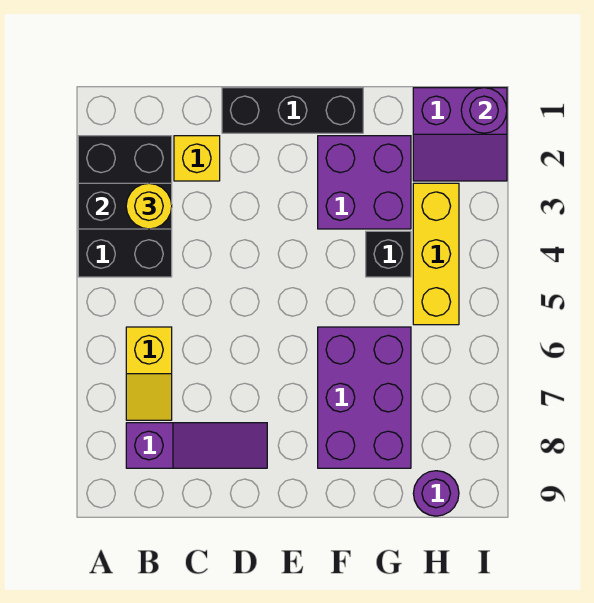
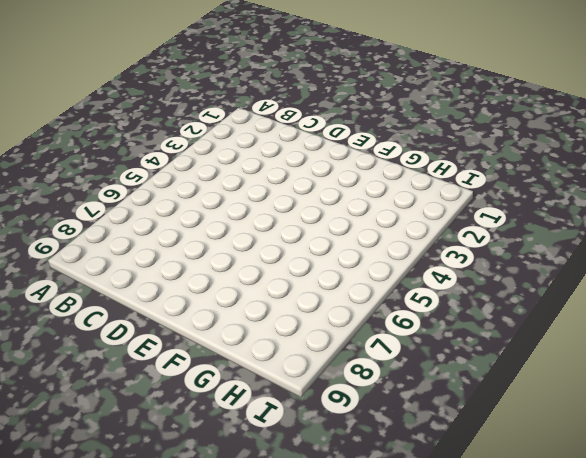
none -> black brick A2:B4 level 1
none -> yellow slope B6:B7 level 1 top 6
none -> purple slope B8:D8 level 1 top B

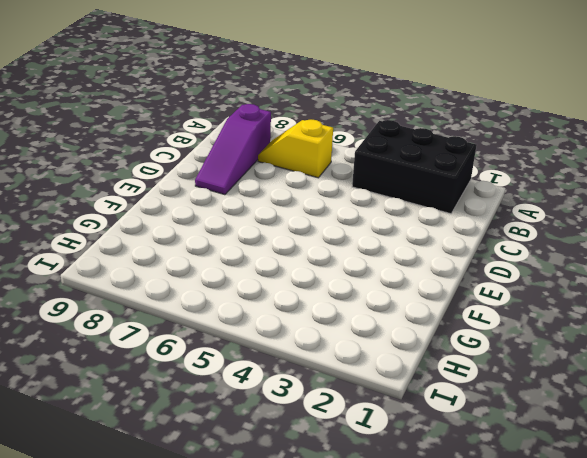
none -> yellow brick C2 level 1
none -> black brick D1:F1 level 1
none -> purple brick F2:G3 level 1

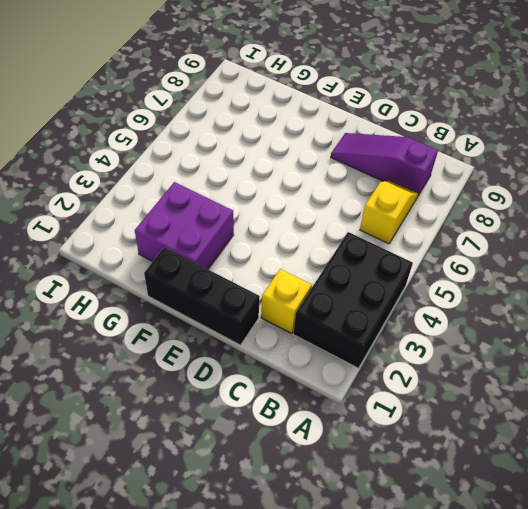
none -> purple brick F6:G8 level 1
none -> black brick G4 level 1
none -> purple slope H1:I2 level 1 top 1

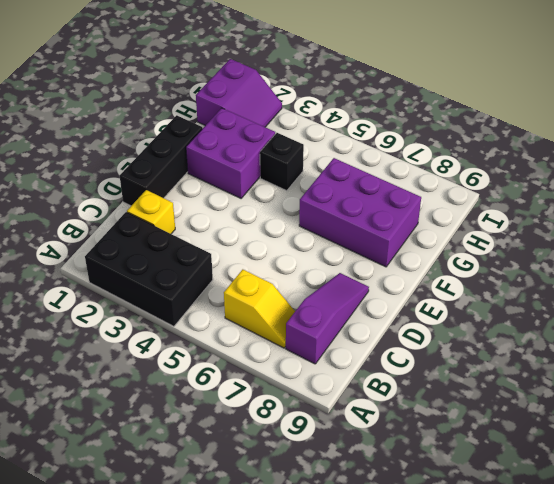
none -> yellow brick H3:H5 level 1
none -> purple round brick H9 level 1
none -> black brick A3:B3 level 2

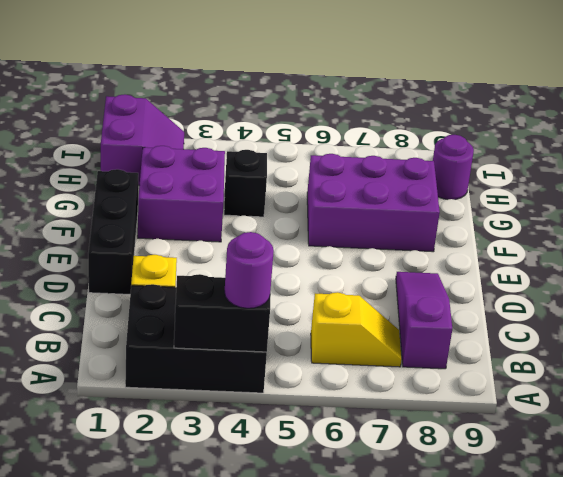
black brick A3:A4 level 2 -> black brick A3:B3 level 2
purple round brick A4 level 3 -> purple round brick I1 level 2
none -> yellow brick H3:H5 level 1
none -> yellow round brick B3 level 3

